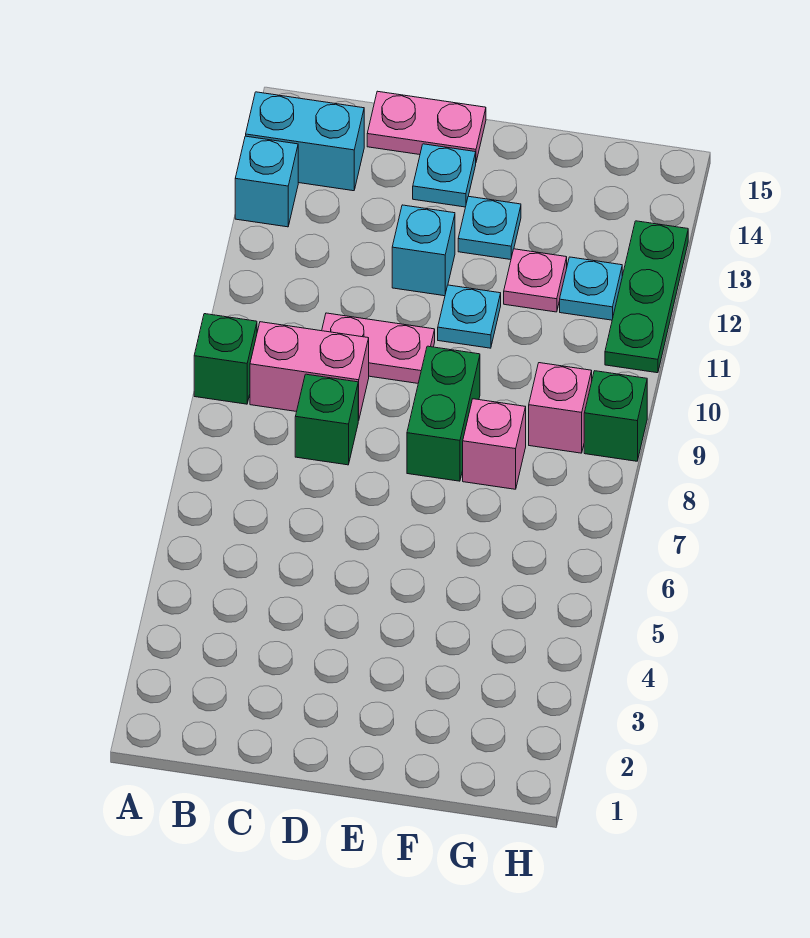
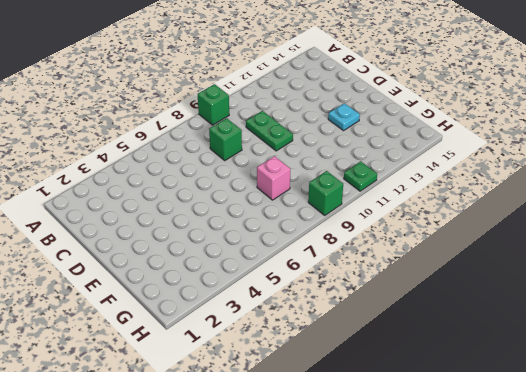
green plate C10:D10 level 1 -> pink plate C10:D10 level 1
green plate H11 level 1 -> green plate H11:H13 level 1
none -> cyan brick A13 level 1
none -> cyan brick A14:B14 level 1
none -> pink brick B9:C9 level 1

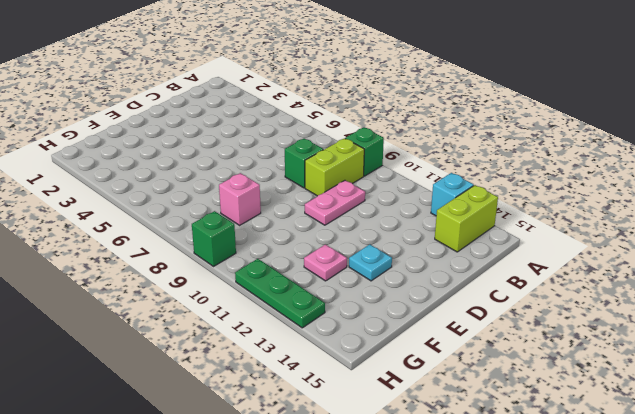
lime brick A14:B14 level 1 -> cyan brick A14:B14 level 1
lime brick B9:C9 level 1 -> pink brick B9:C9 level 1
none -> pink plate C15:D15 level 1
none -> cyan brick D12 level 1
none -> cyan plate D14 level 1

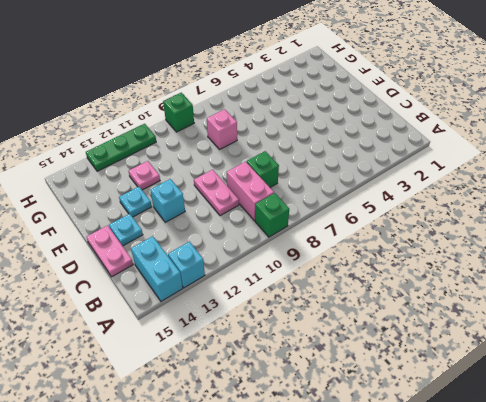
none -> green brick E8:E9 level 1
none -> cyan plate E11 level 1
none -> pink brick G9 level 1

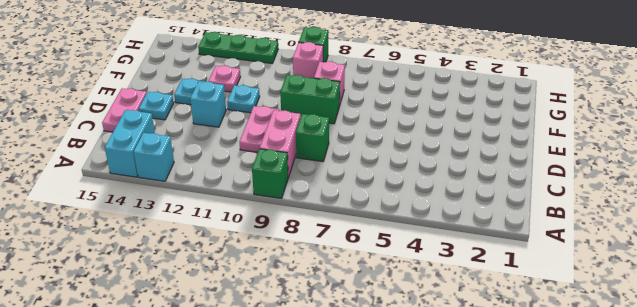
none -> cyan plate G12 level 1

